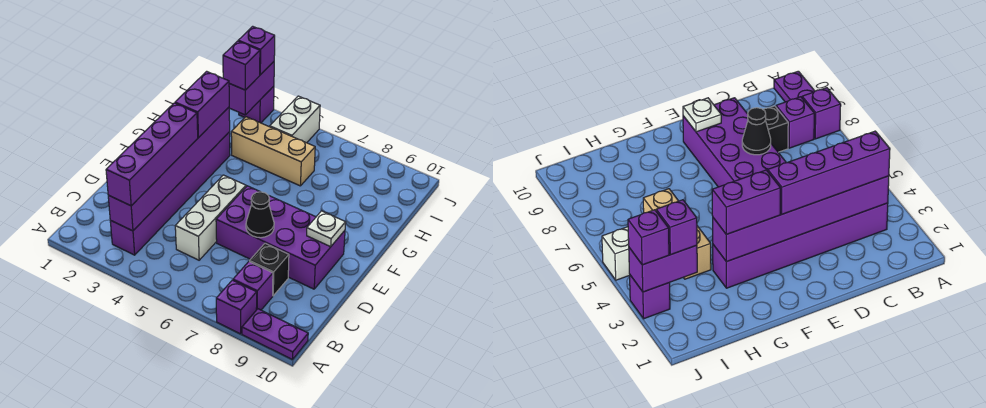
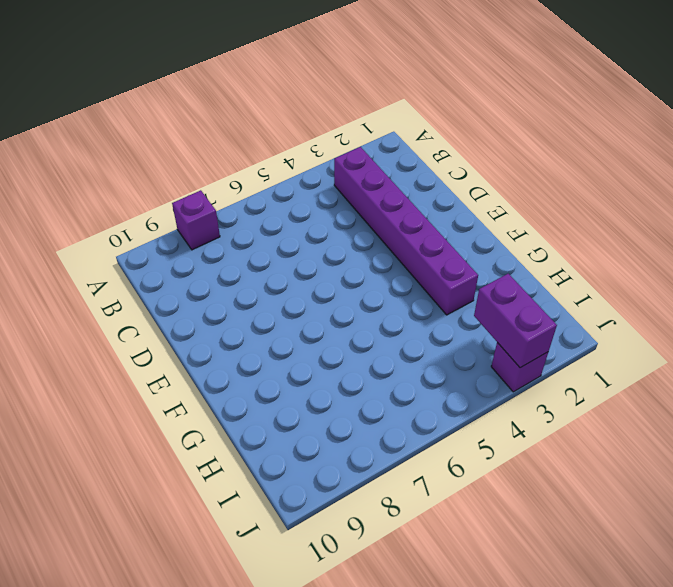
none -> purple plate A9:A10 level 1
none -> purple brick B8 level 1
none -> white brick C5:E5 level 1

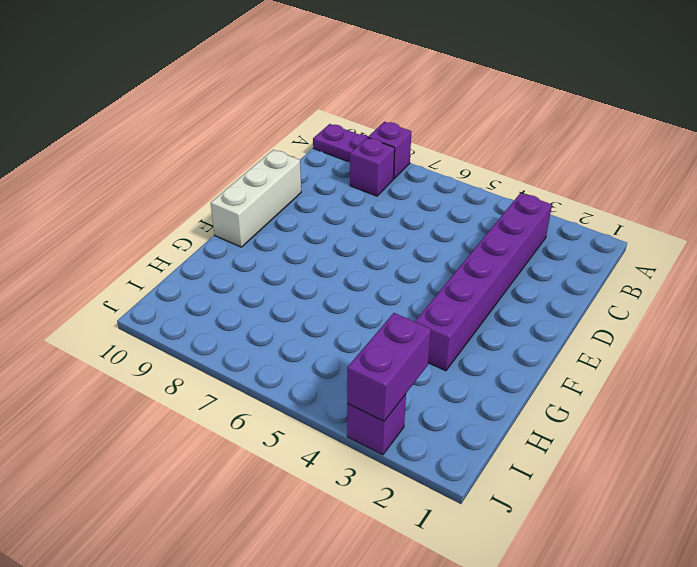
white brick D10:F10 level 1 -> white brick C5:E5 level 1
none -> black brick C8 level 1
none -> purple brick D6:E9 level 1
none -> tan brick H4:H6 level 1

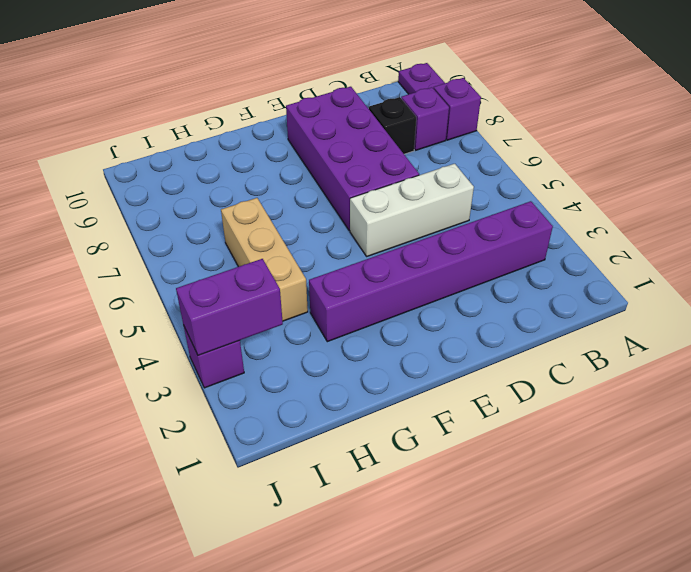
none -> white brick I5:J5 level 1
none -> purple brick B3:G3 level 2
none -> black cone D7 level 2

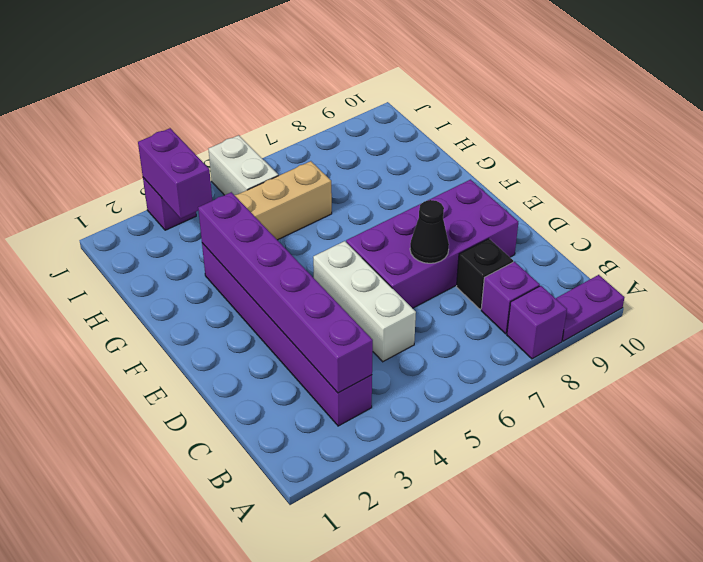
none -> white plate E9 level 2
none -> purple brick B3:E3 level 3
none -> purple brick F3:G3 level 3

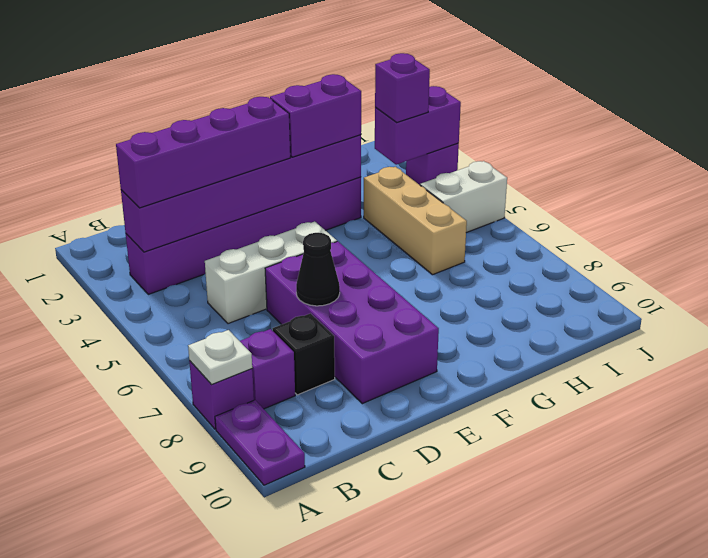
white plate A8 level 2 -> white plate E9 level 2
none -> purple brick J3 level 3

